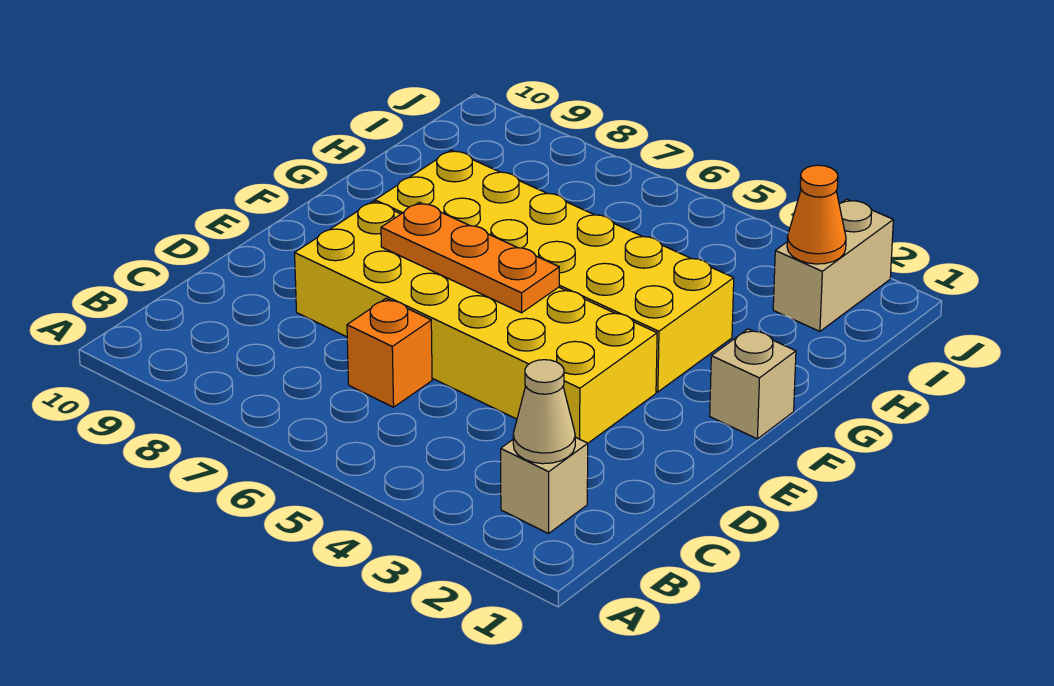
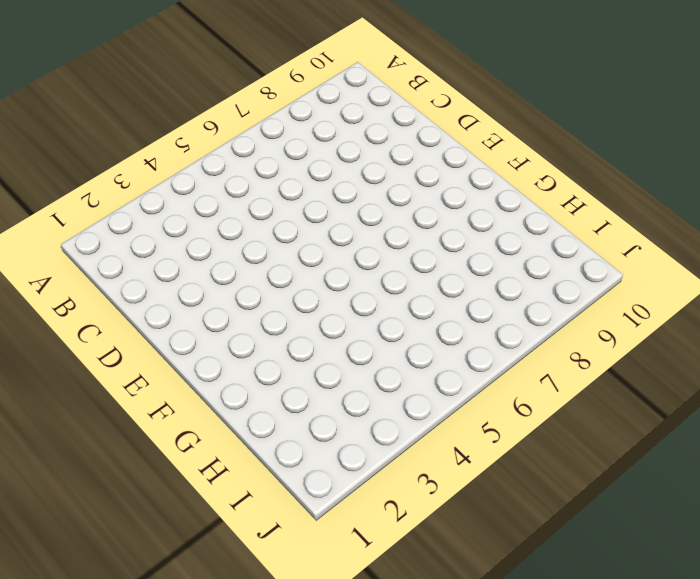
none -> tan brick B2 level 1
none -> orange brick C6 level 1

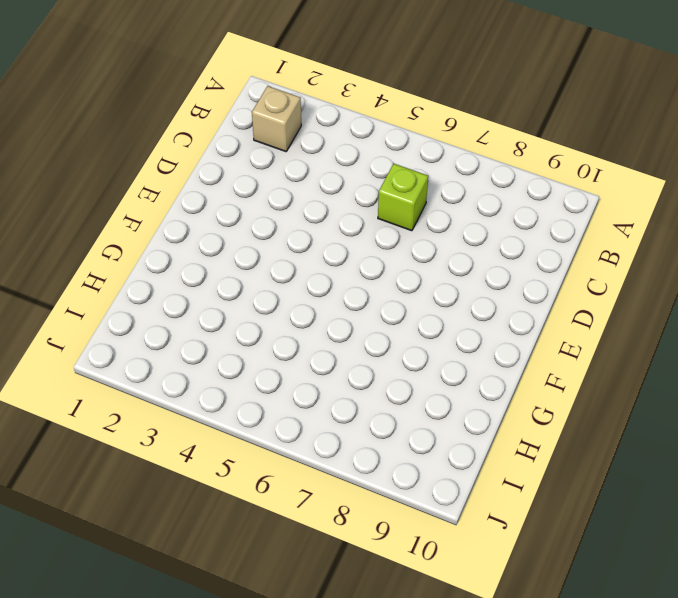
lime brick C6 level 1 -> orange brick C6 level 1
none -> yellow brick D3:E8 level 1
none -> tan brick F1 level 1

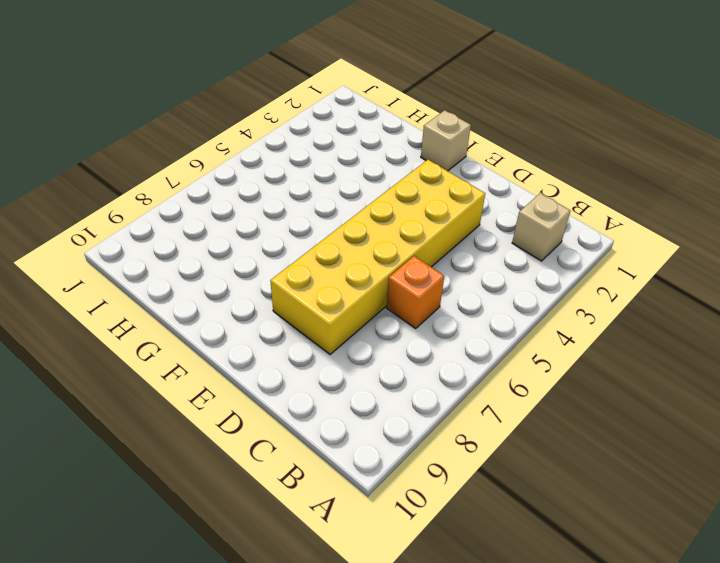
none -> yellow brick F3:G8 level 1
none -> tan brick I2:J2 level 1

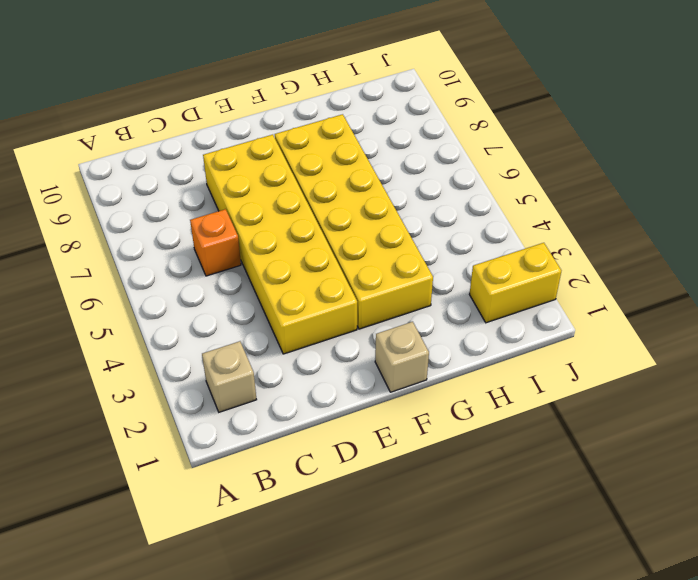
yellow brick I2:J2 level 1 -> tan brick I2:J2 level 1
none -> tan cone B2 level 2
none -> orange plate E5:E7 level 2

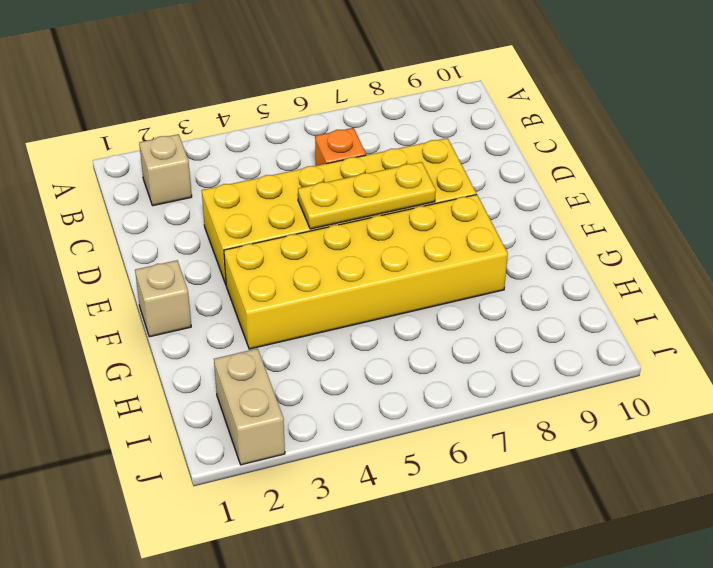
yellow plate E5:E7 level 2 -> orange plate E5:E7 level 2
none -> tan cone B2 level 2
none -> orange cone I2 level 2

